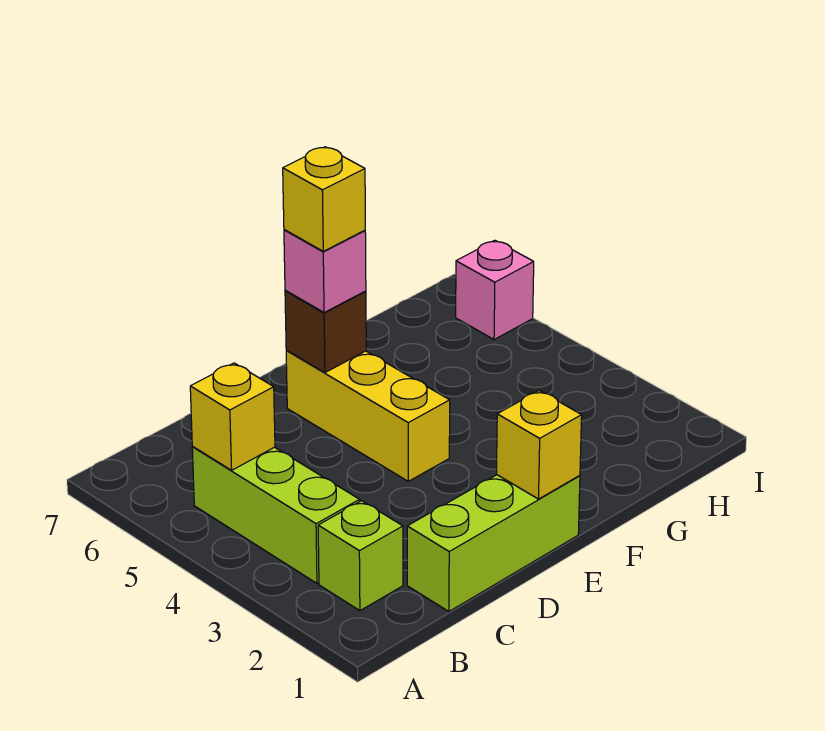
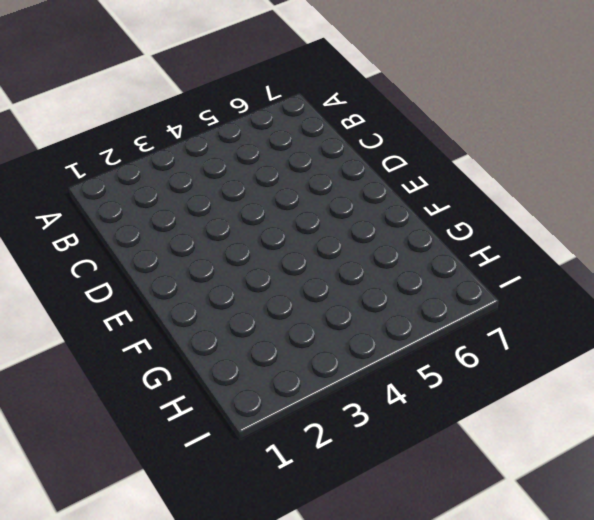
none -> lime brick B2 level 1
none -> lime brick B3:B5 level 1

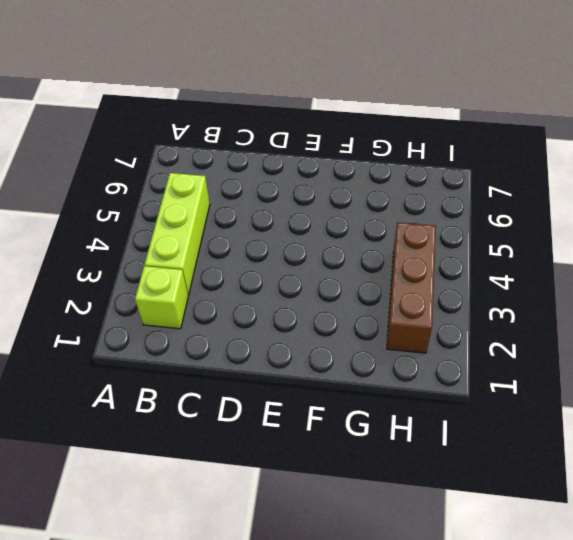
brown brick H2:H4 level 1 -> none
none -> lime brick C1:E1 level 1
none -> yellow brick E4:E6 level 1

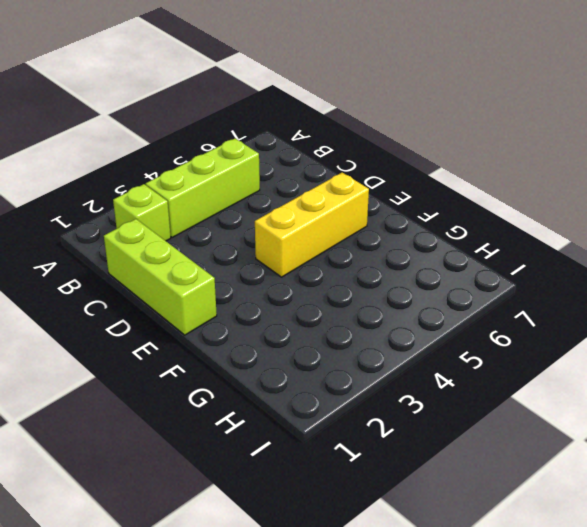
none -> pink brick I6 level 1
none -> yellow brick B5 level 2

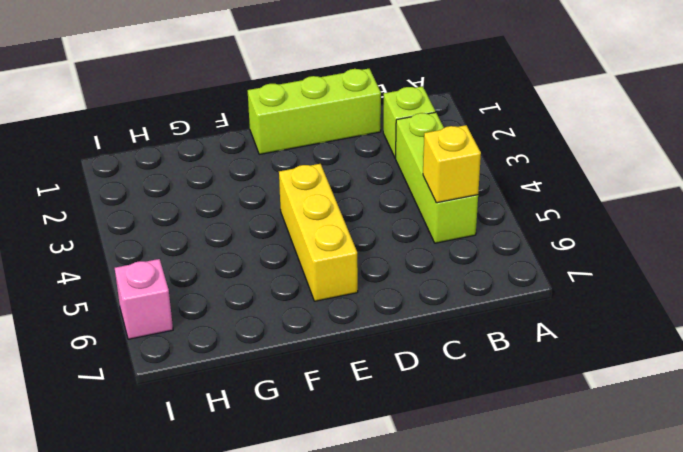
none -> yellow brick E1 level 2
none -> brown brick E6 level 2

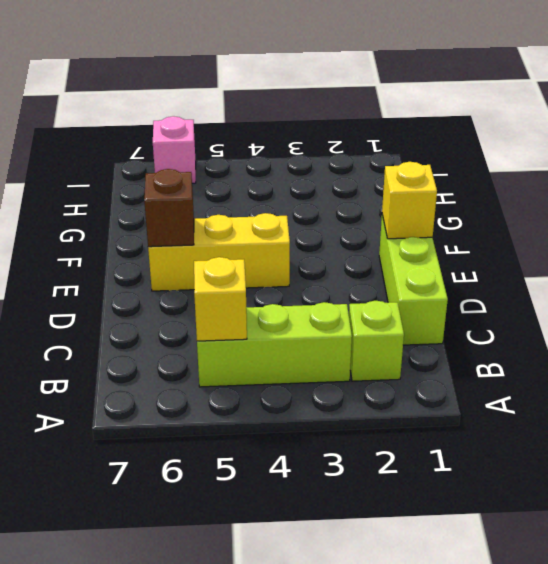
none -> pink brick E6 level 3
none -> yellow brick E6 level 4

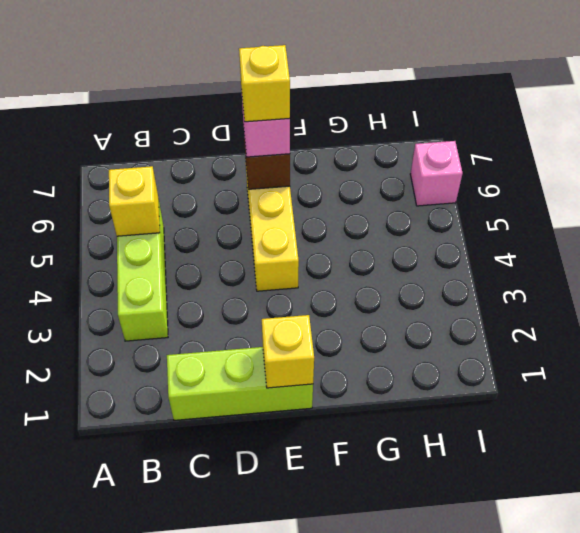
none -> lime brick B2 level 1

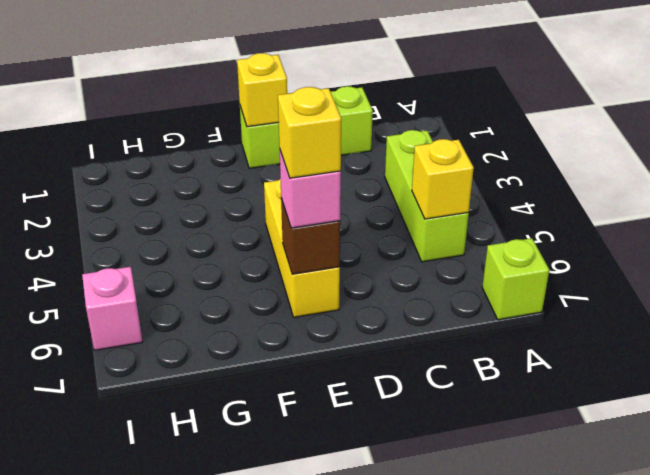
lime brick A7 level 1 -> lime brick B2 level 1

